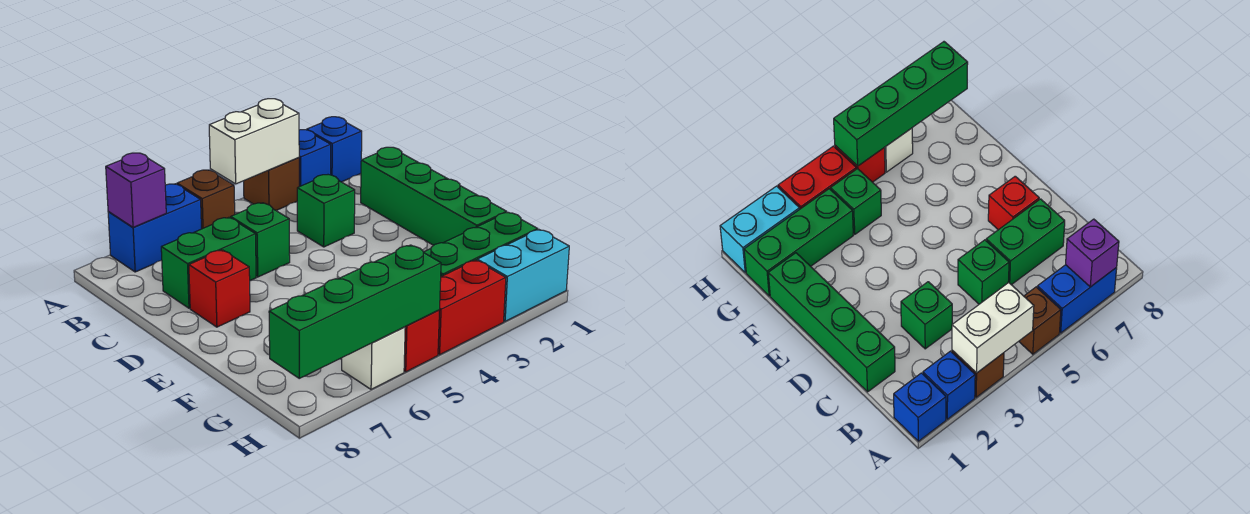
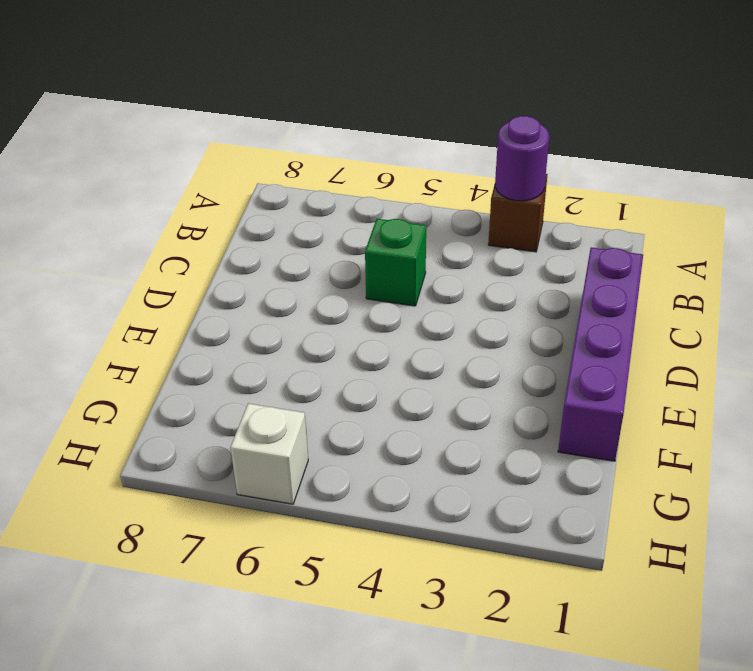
purple round brick A3 level 2 -> white brick A3:A4 level 2
purple brick C1:F1 level 1 -> green brick C1:F1 level 1
none -> blue brick A1 level 1
none -> blue brick A2 level 1
none -> brown brick A5 level 1

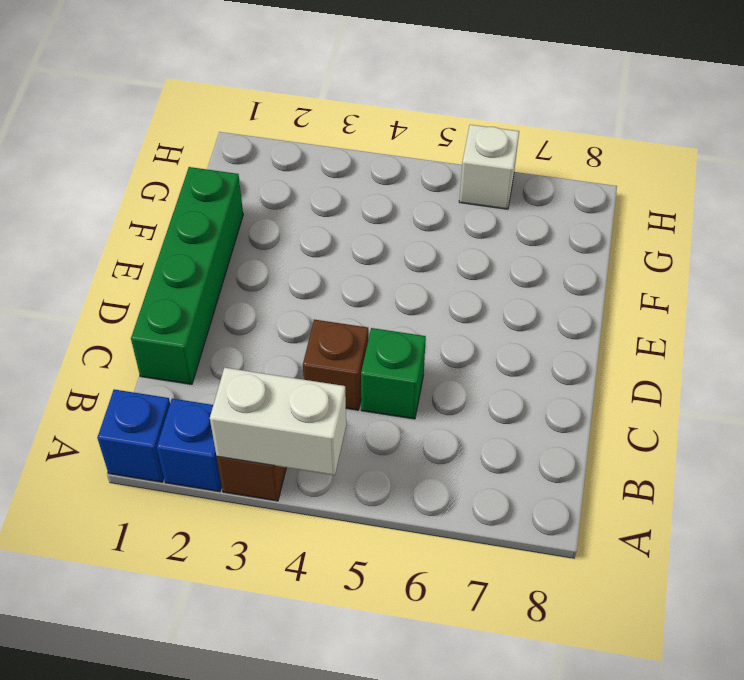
brown brick C4 level 1 -> brown brick A5 level 1
none -> blue brick A6:A7 level 1
none -> green brick C3 level 1
none -> green brick C6:C7 level 1

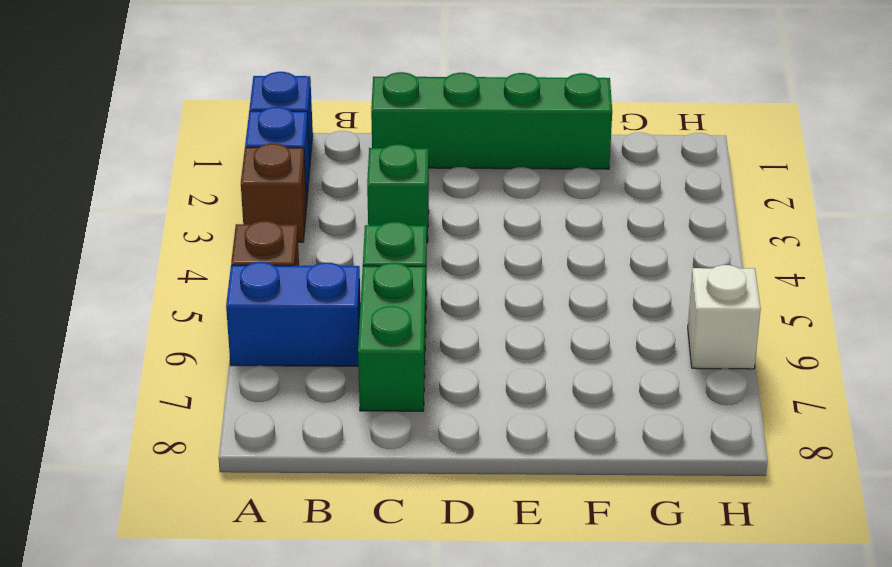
blue brick A6:B6 level 1 -> blue brick A6:A7 level 1
none -> red brick D7 level 1
none -> green brick G1:G3 level 1
none -> green brick G4 level 1

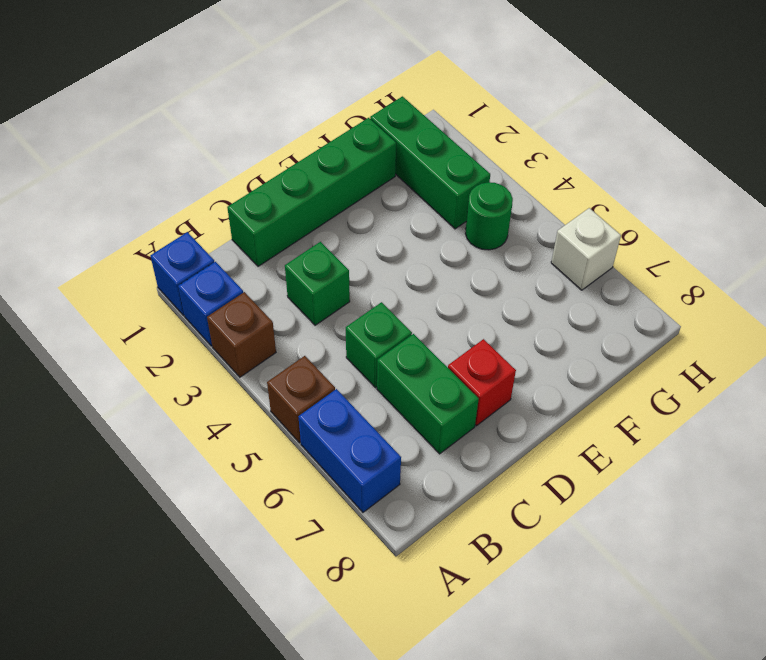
green round brick G4 level 1 -> green brick G4 level 1
none -> cyan brick H1:H2 level 1
none -> red brick H3:H4 level 1
none -> red brick H5 level 1

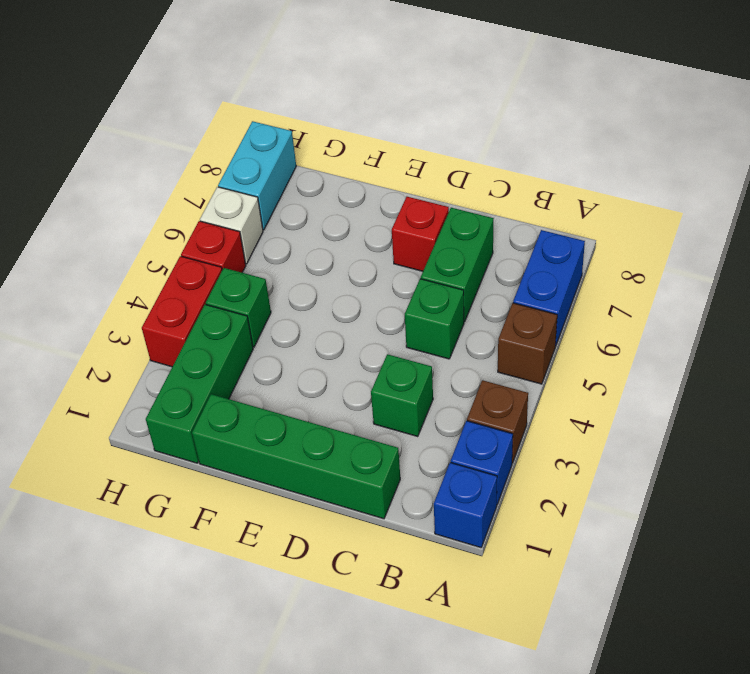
cyan brick H7:H8 level 1 -> cyan brick H1:H2 level 1
none -> white brick A3:A4 level 2
none -> purple brick A7 level 2
none -> green brick H5:H8 level 2

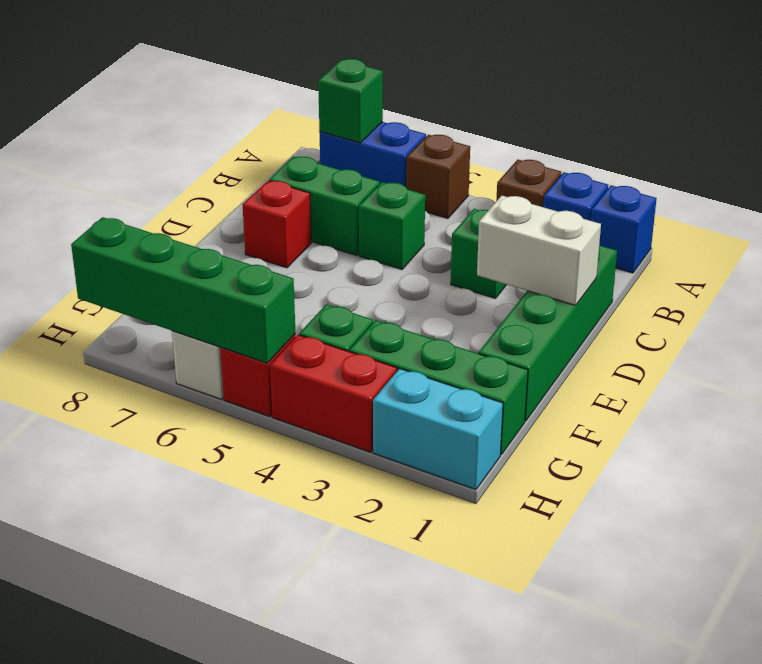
green brick A7 level 2 -> purple brick A7 level 2
white brick D1:D2 level 2 -> white brick A3:A4 level 2

